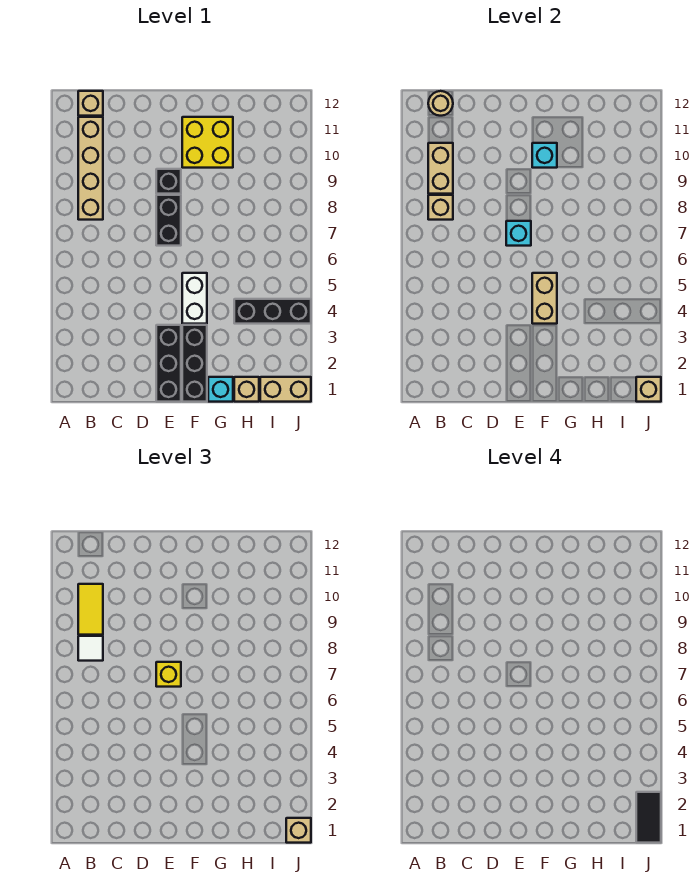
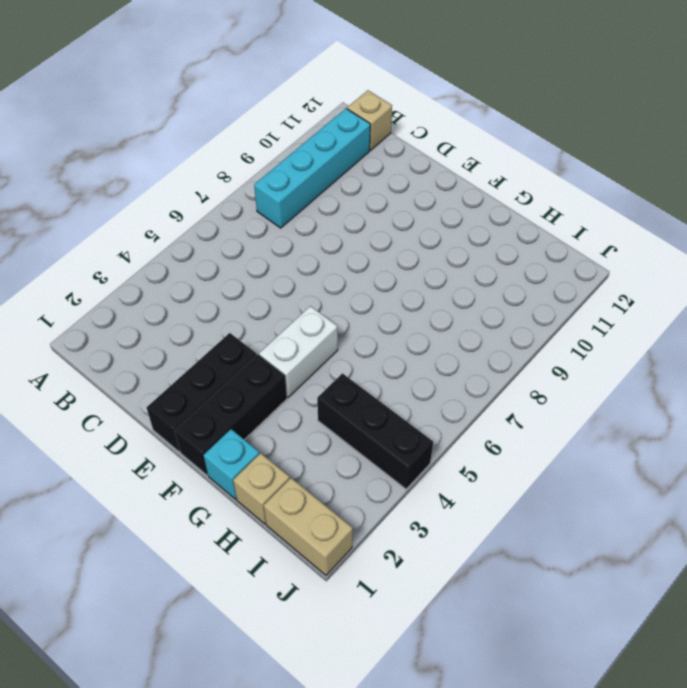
cyan brick B8:B11 level 1 -> tan brick B8:B11 level 1
none -> black brick E7:E8 level 1
none -> black brick E9 level 1
none -> yellow brick F10:G11 level 1

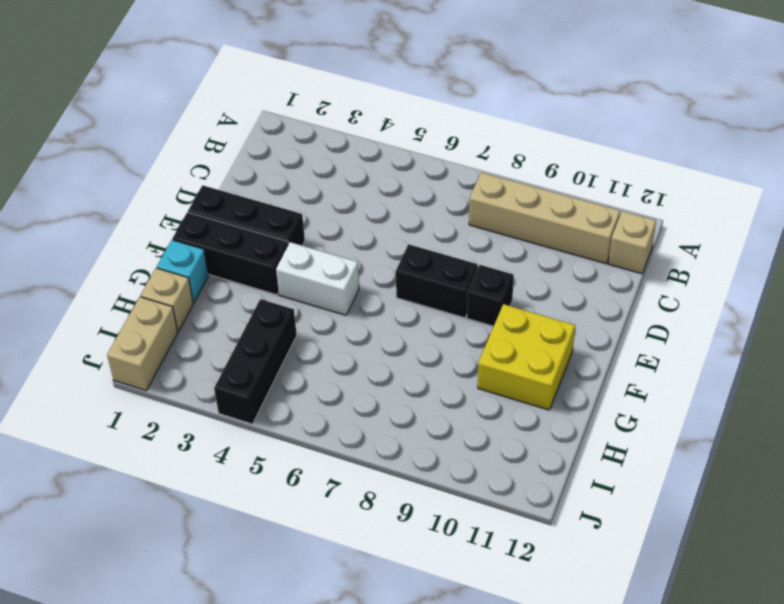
none -> tan brick B8 level 2
none -> tan brick B9:B10 level 2
none -> tan round brick B12 level 2

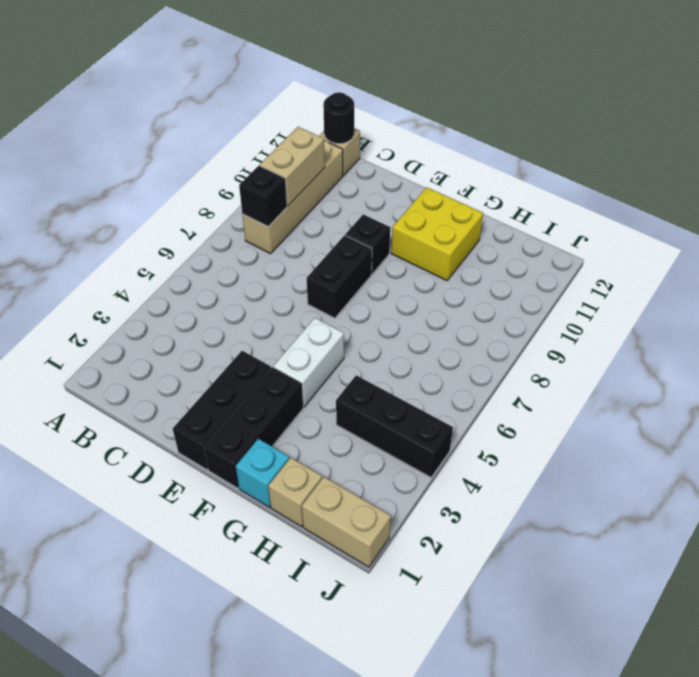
black brick B8 level 2 -> tan brick B8 level 2
black round brick B12 level 2 -> tan round brick B12 level 2
none -> cyan brick E7 level 2
none -> tan brick F4:F5 level 2
none -> cyan brick F10 level 2

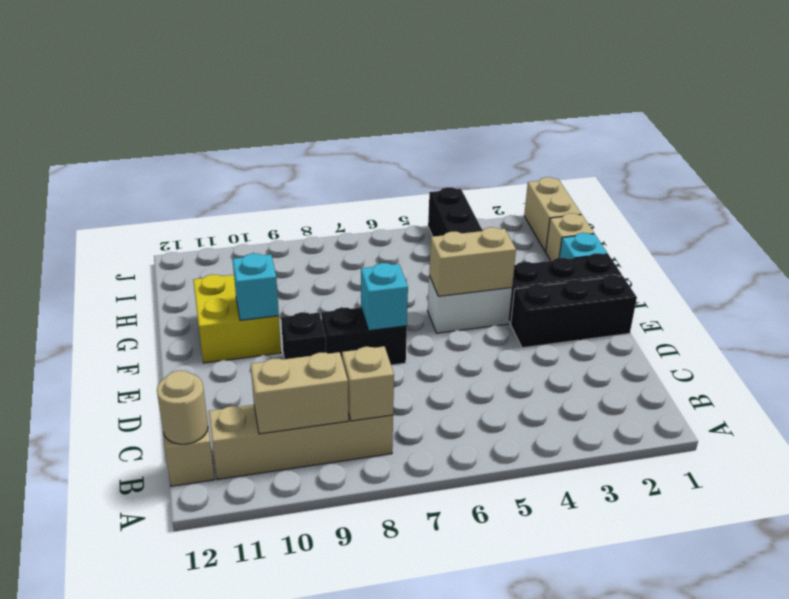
none -> tan brick J1 level 2
none -> white tile B8 level 3
none -> yellow tile B9:B10 level 3

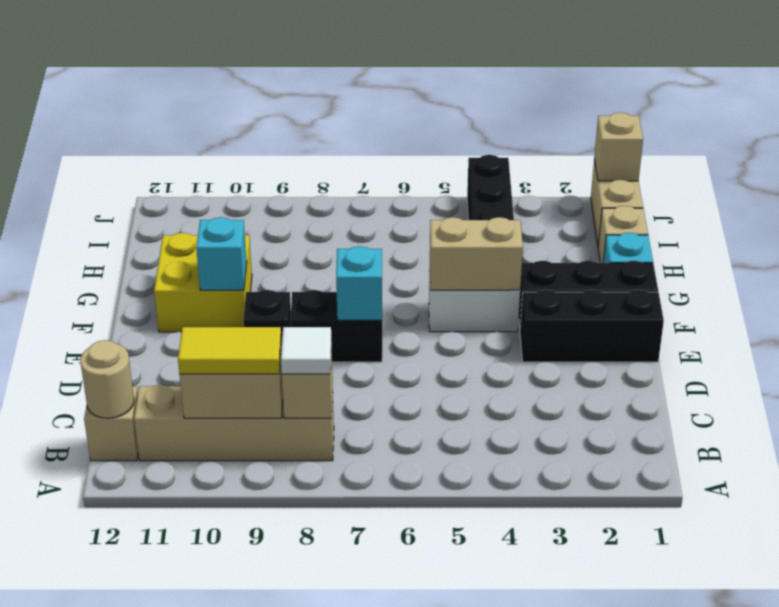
none -> yellow brick E7 level 3
none -> tan brick J1 level 3
none -> black tile J1:J2 level 4

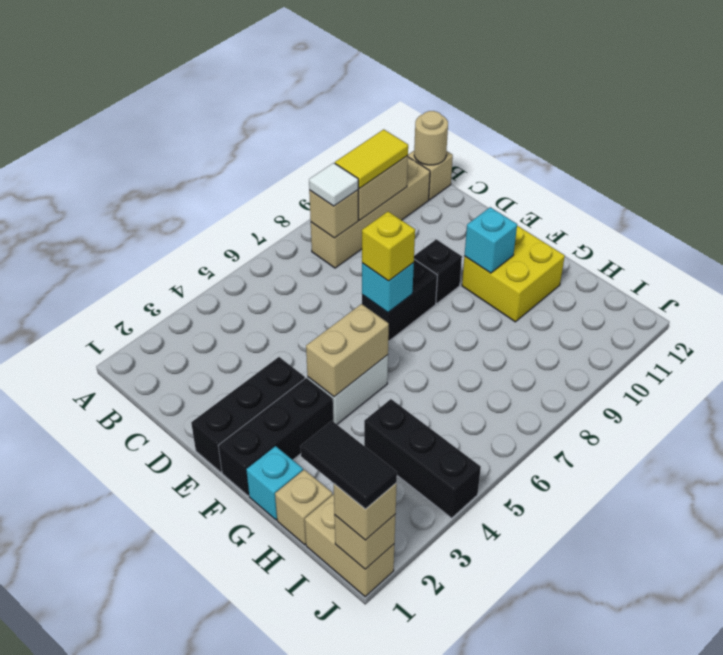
black tile I1:J1 level 4 -> black tile J1:J2 level 4

